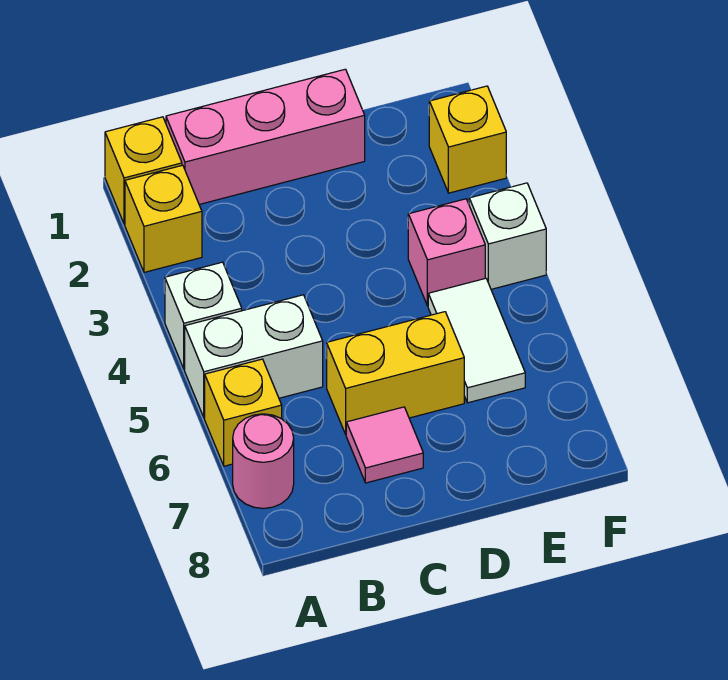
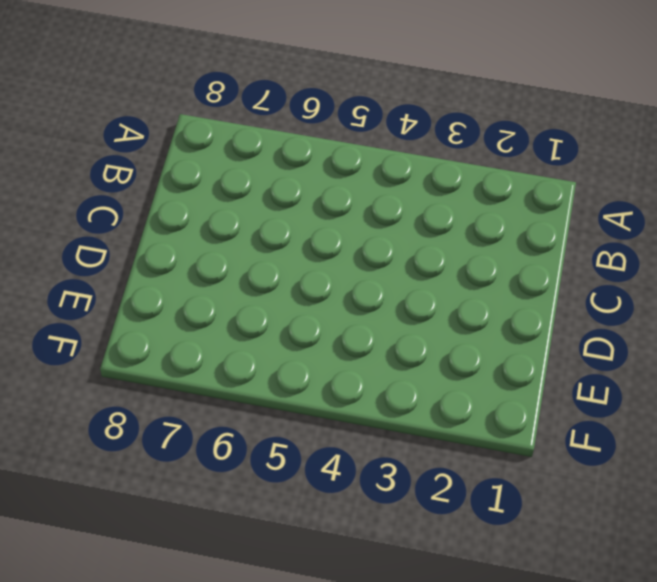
none -> yellow brick A1 level 1
none -> yellow brick A2 level 1
none -> white brick A4 level 1

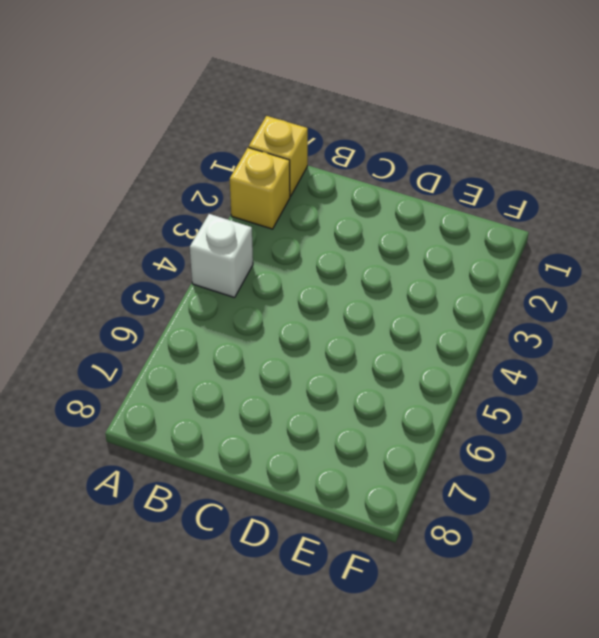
none -> white brick A5:B5 level 1
none -> yellow brick A6 level 1
none -> pink round brick A7 level 1

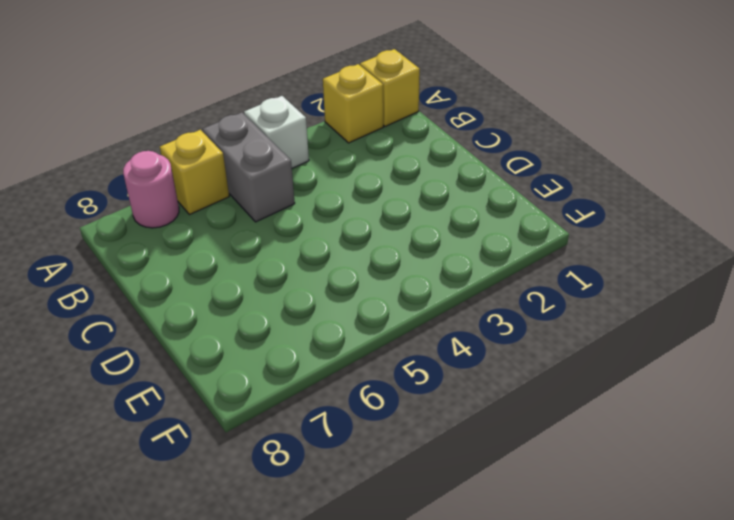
grey brick A5:B5 level 1 -> white brick A5:B5 level 1
none -> pink brick B1:D1 level 1
none -> yellow brick C6:D6 level 1
none -> pink tile C7 level 1

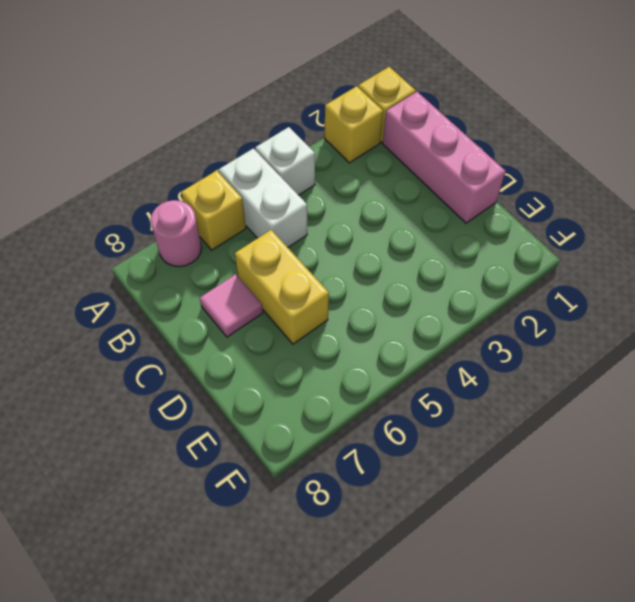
none -> pink brick E4 level 1
none -> white tile E5:E6 level 1
none -> yellow brick F2 level 1

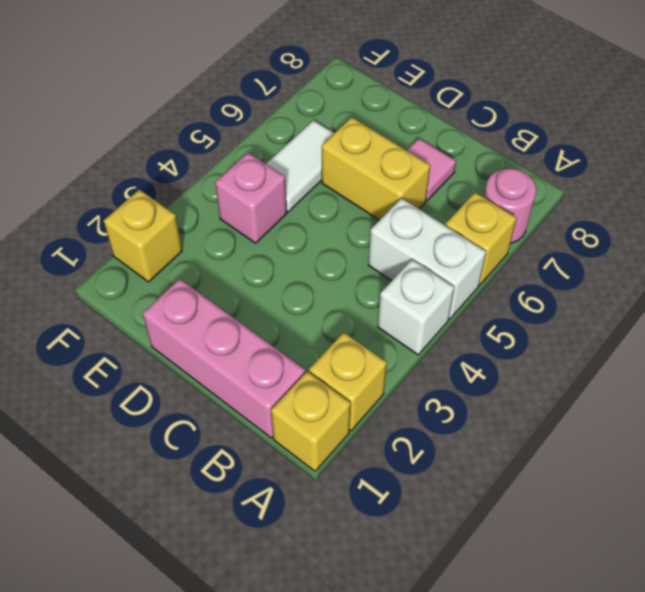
none -> white brick F4 level 1

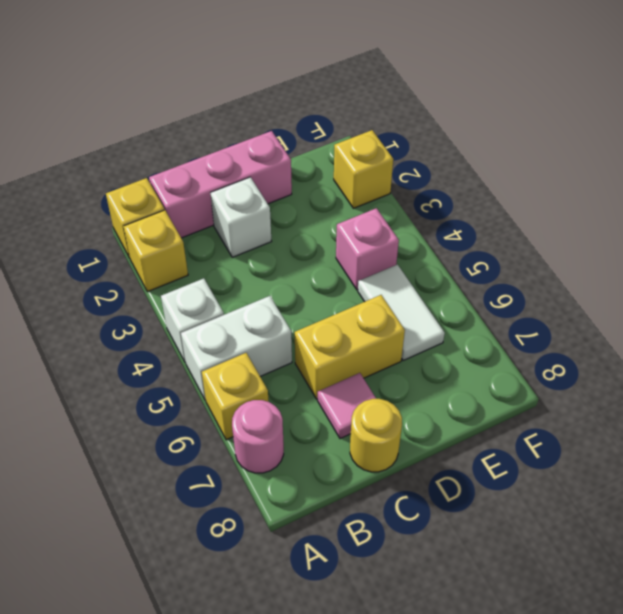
white brick C2 level 1 -> white brick F4 level 1
yellow round brick C8 level 1 -> none

